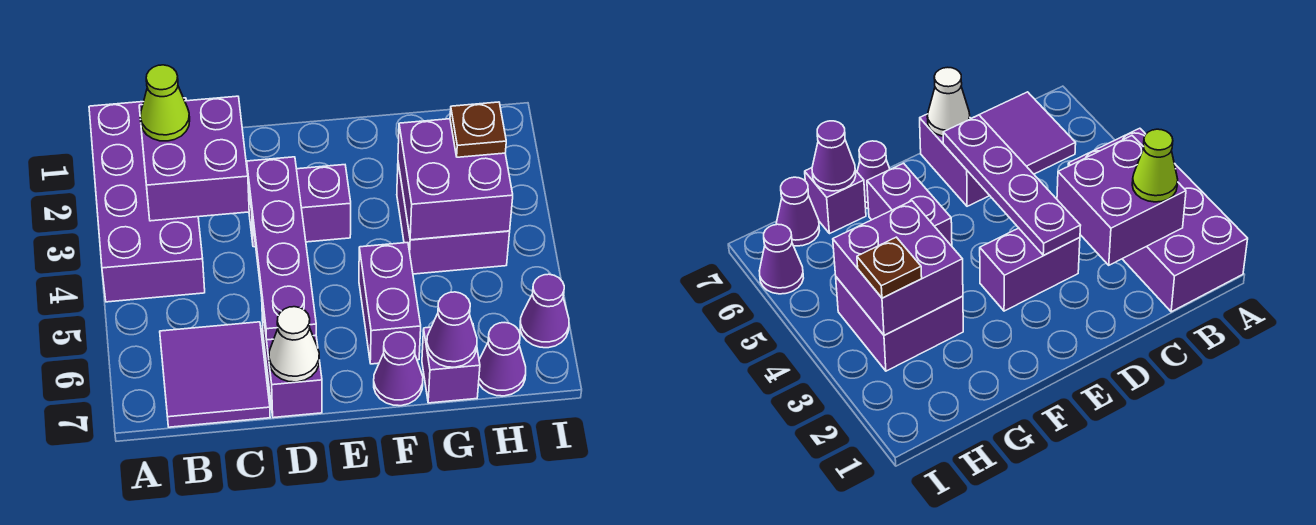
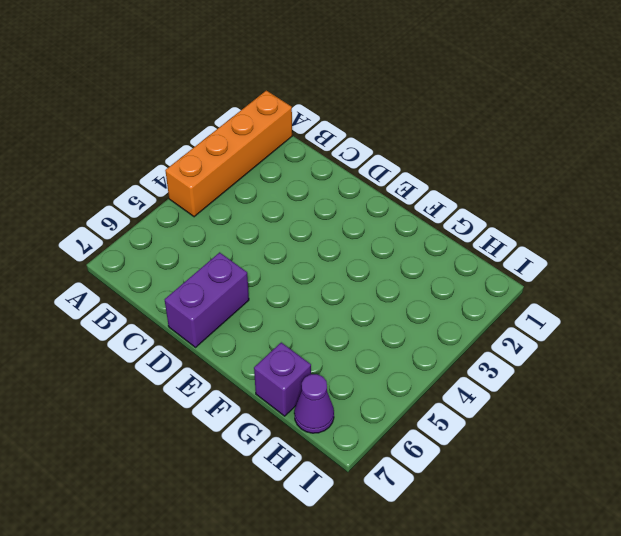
orange brick A1:A4 level 1 -> purple brick A1:B4 level 1
none -> purple tile B6:C7 level 1
none -> purple brick D3:E3 level 1
none -> purple brick F5:F6 level 1

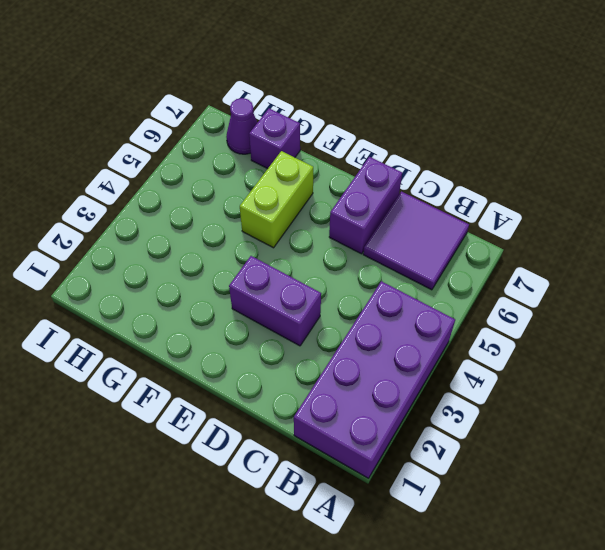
lime brick F5:F6 level 1 -> purple brick F5:F6 level 1
none -> purple cone F7 level 1
none -> purple brick G3:H4 level 1
none -> purple cone I6 level 1

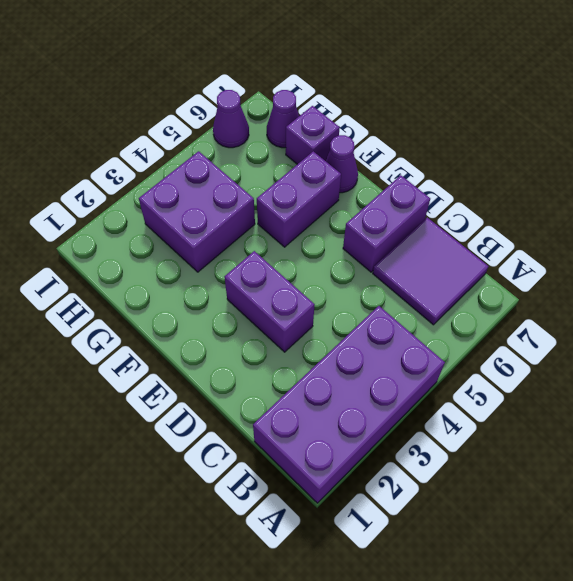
none -> purple brick B2:C3 level 2
none -> purple plate D3:D6 level 2
none -> white cone D7 level 2

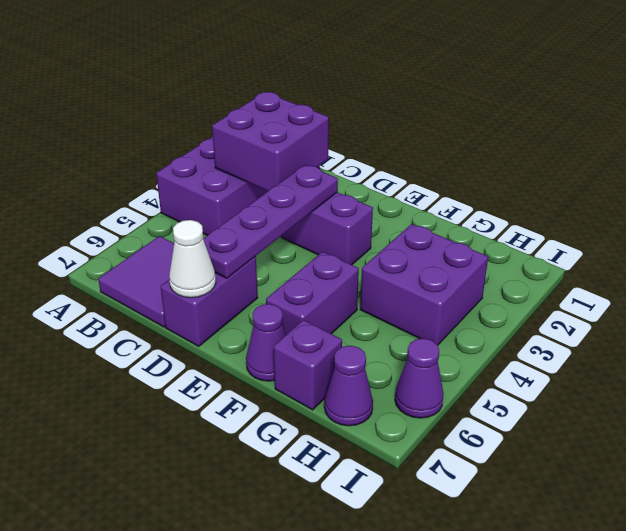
none -> purple brick G3:H4 level 2
none -> purple cone G7 level 2
none -> lime cone B2 level 3

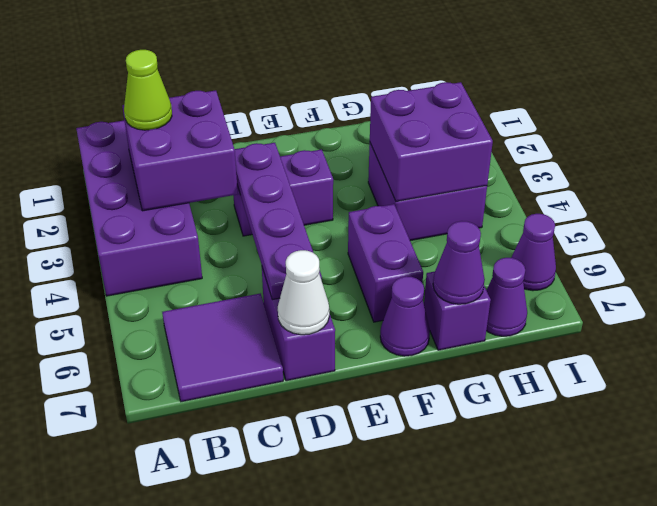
none -> brown plate H3 level 3

